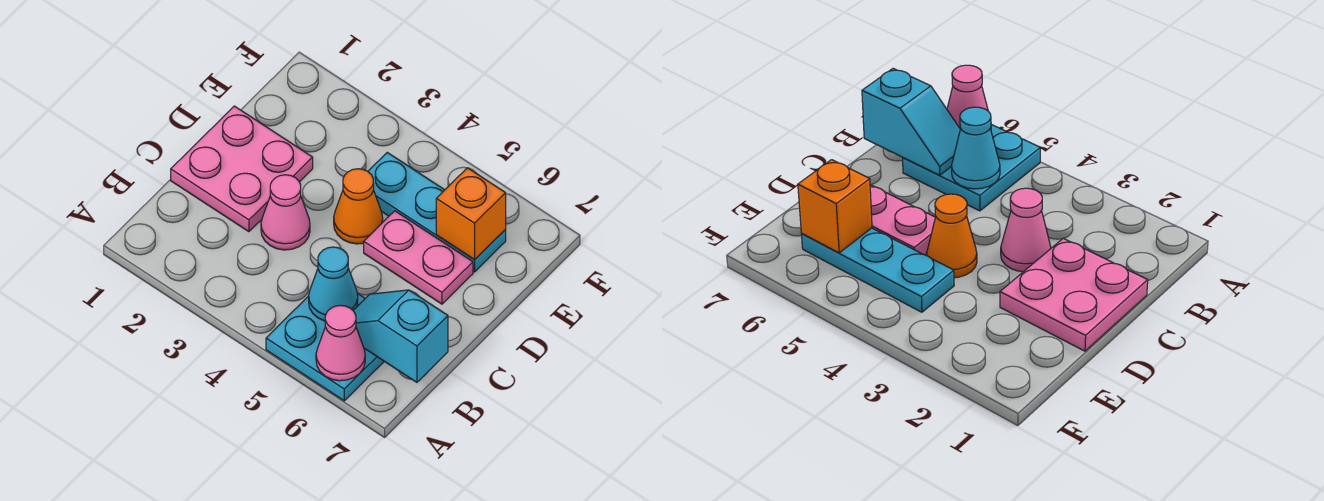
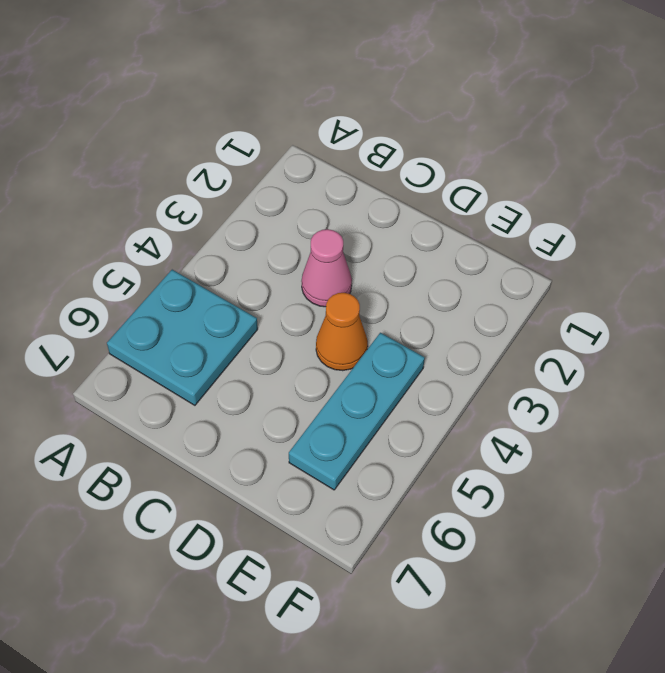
none -> pink plate C1:D2 level 1
none -> pink plate D5:D6 level 1

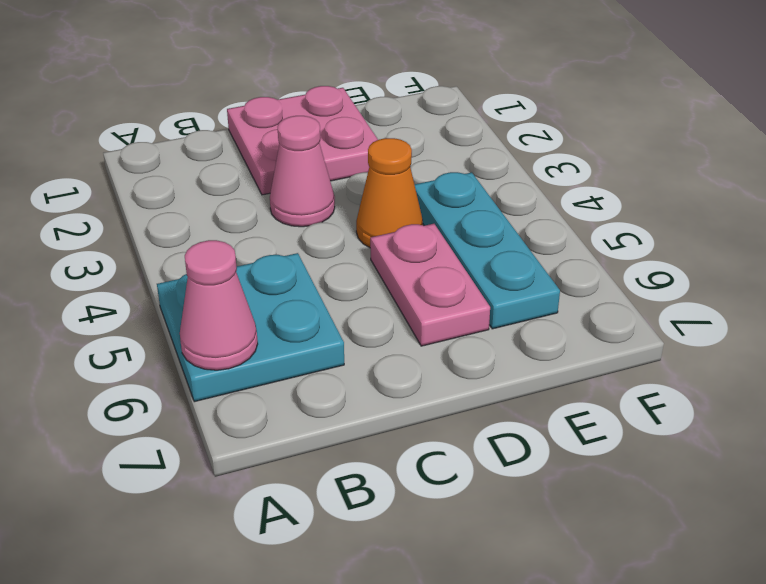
none -> cyan cone B5 level 2
none -> cyan slope B6:B7 level 2 top 7

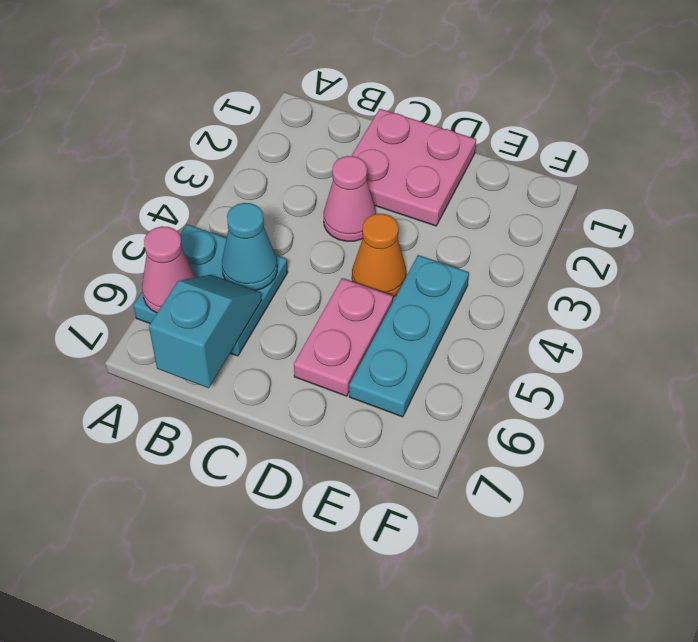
none -> orange brick E6 level 2

